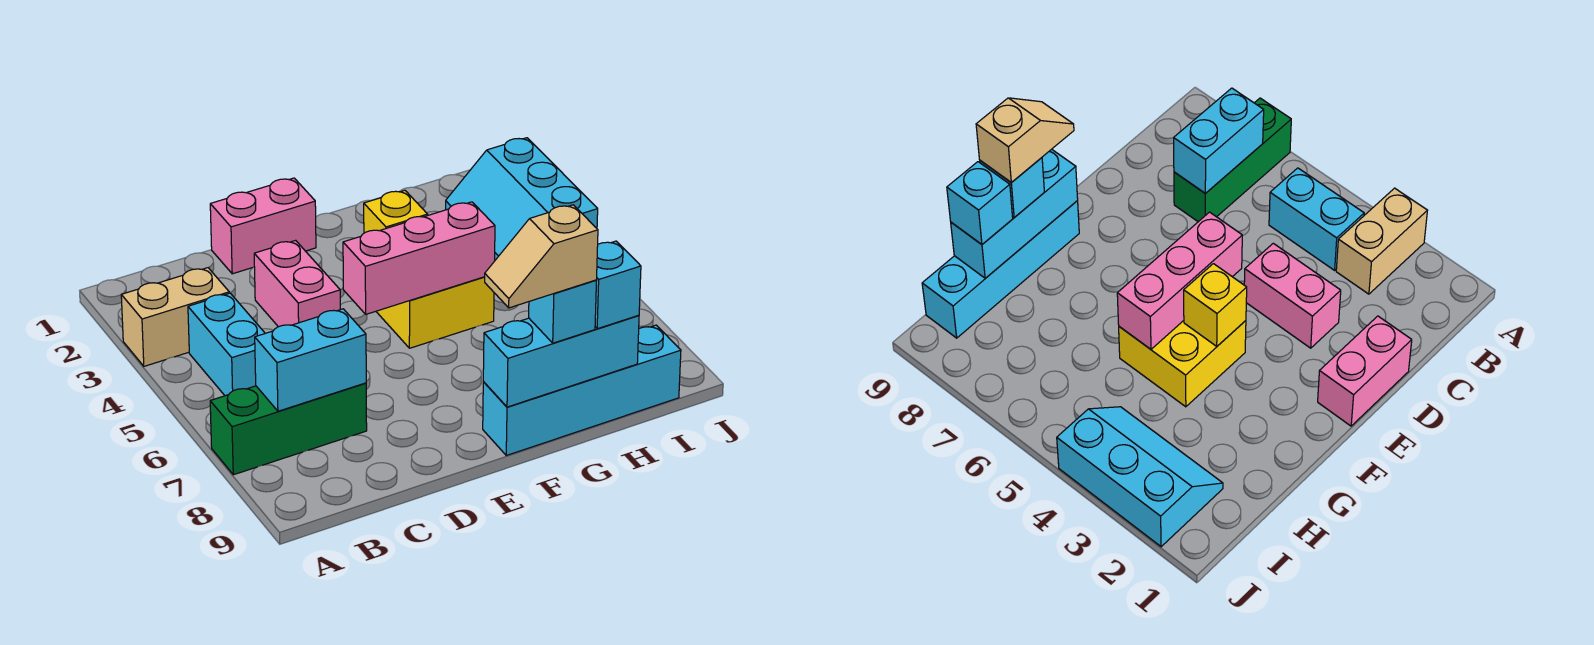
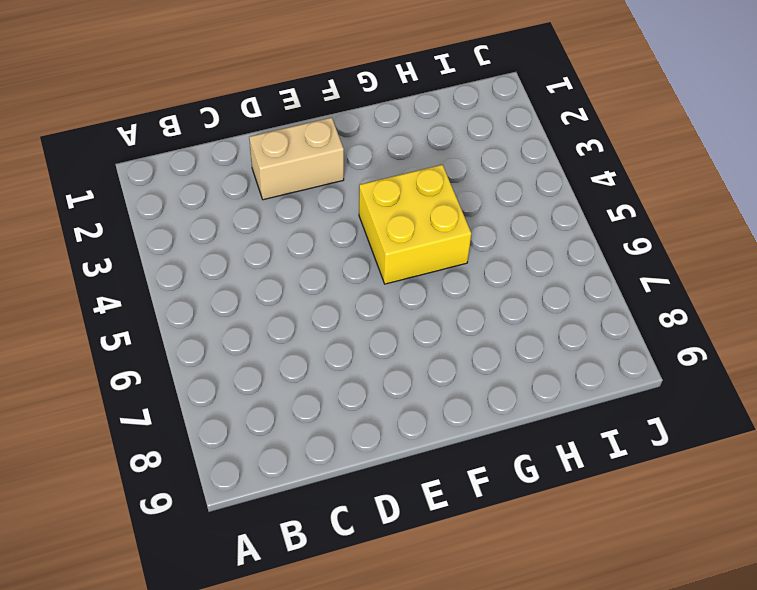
tan brick D2:E2 level 1 -> tan brick A3:B3 level 1
none -> green brick A7:C7 level 1
none -> cyan brick B4:B5 level 1
none -> pink brick D1:E1 level 1

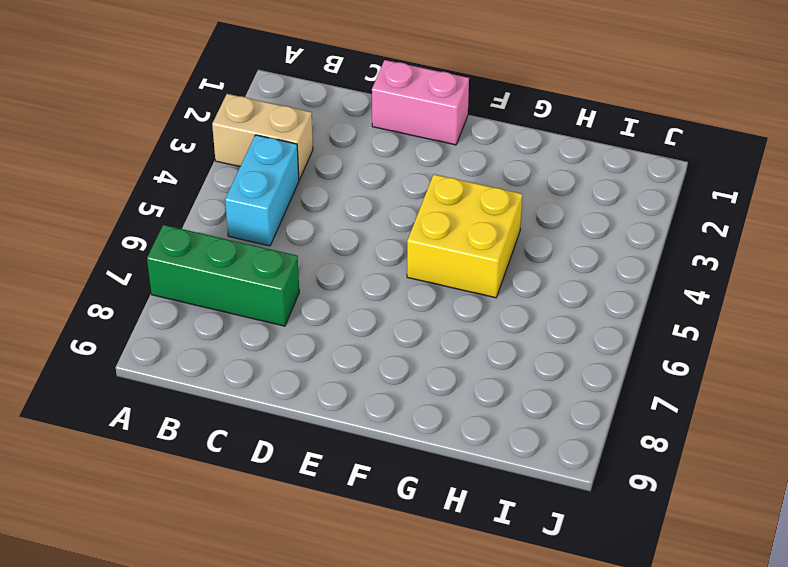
none -> pink brick D3:D4 level 1
none -> cyan brick F9:I9 level 1
none -> cyan slope I2:J4 level 1 top J

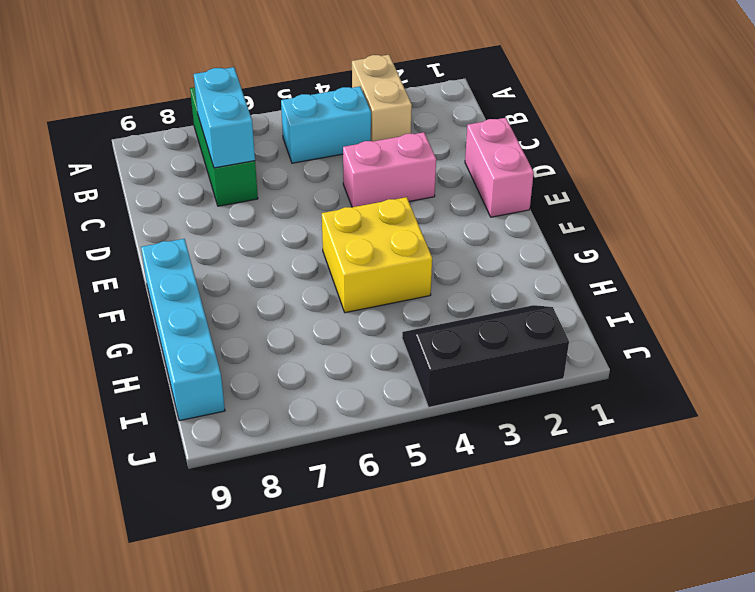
black slope I2:J4 level 1 top J -> cyan slope I2:J4 level 1 top J
none -> pink brick E5:G5 level 2
none -> yellow brick F4 level 2
none -> cyan brick F9:H9 level 2

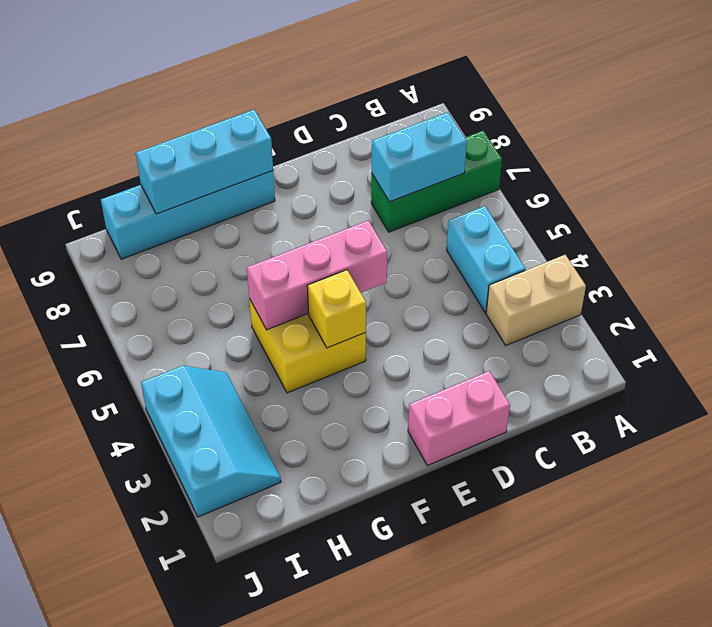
none -> pink brick D3:D4 level 1
none -> cyan brick G9 level 3
none -> cyan brick H9 level 3

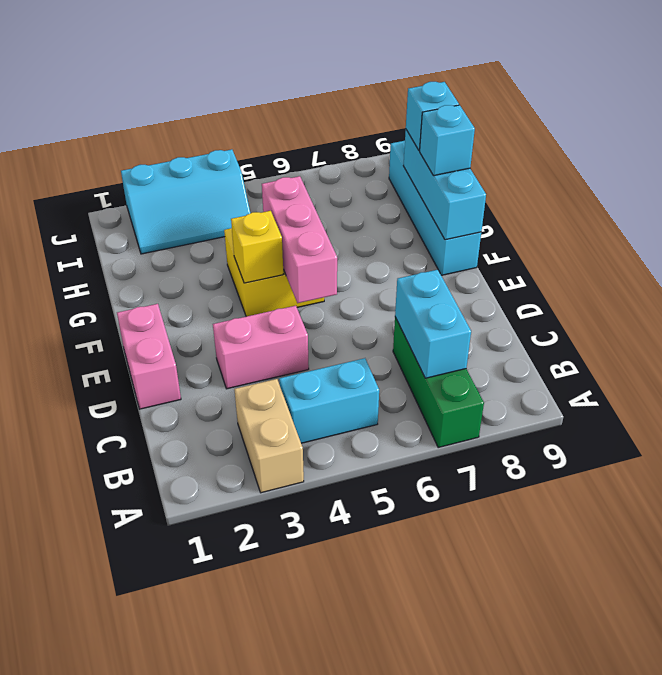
none -> tan slope F9:G9 level 4 top G

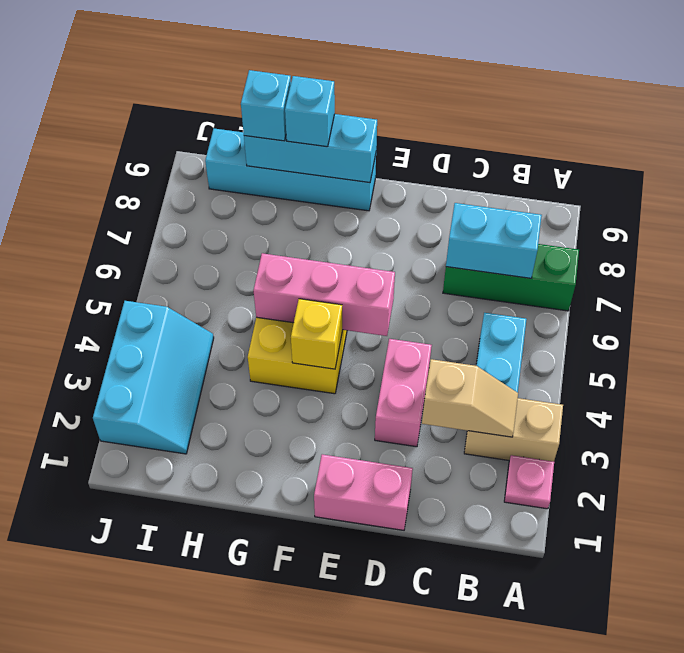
pink plate A2 level 1 -> none
tan slope B3:C3 level 2 top C -> tan slope F9:G9 level 4 top G

